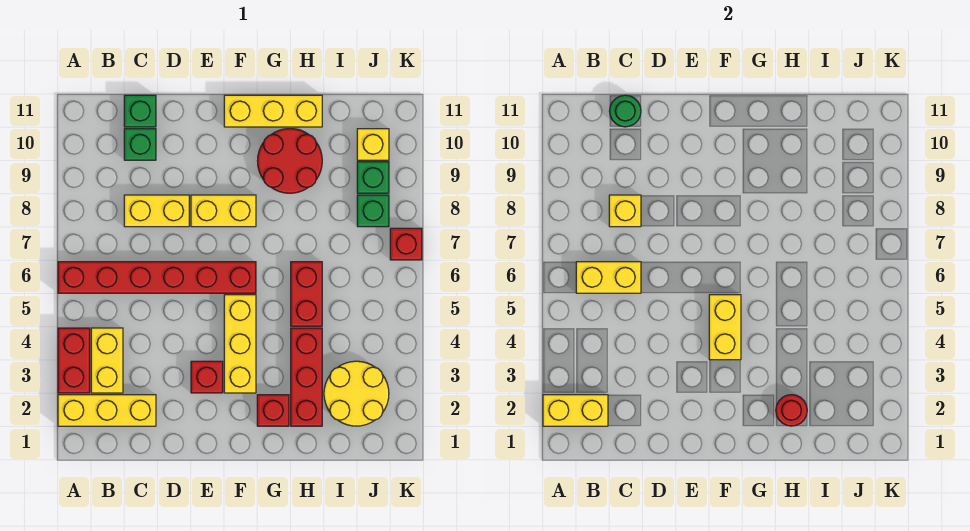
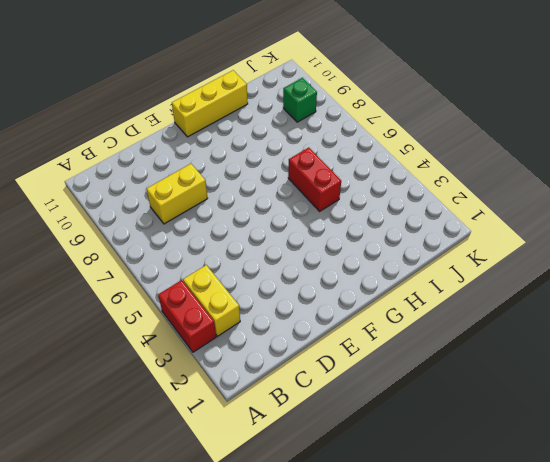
none -> yellow brick A2:C2 level 1
none -> red brick A6:F6 level 1
none -> green brick C10 level 1

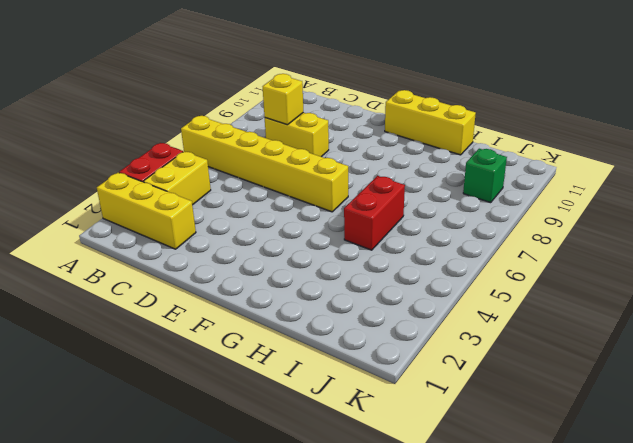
yellow brick A6:F6 level 1 -> red brick A6:F6 level 1
none -> green brick C10 level 1
none -> green brick C11 level 1
none -> red brick E3 level 1

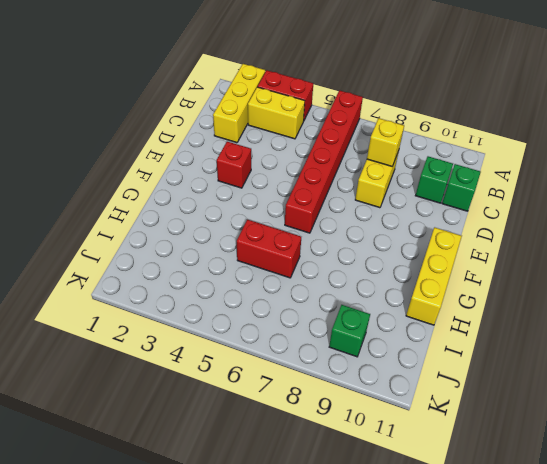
none -> yellow brick E8:F8 level 1
none -> yellow brick F3:F5 level 1
none -> red brick G2 level 1

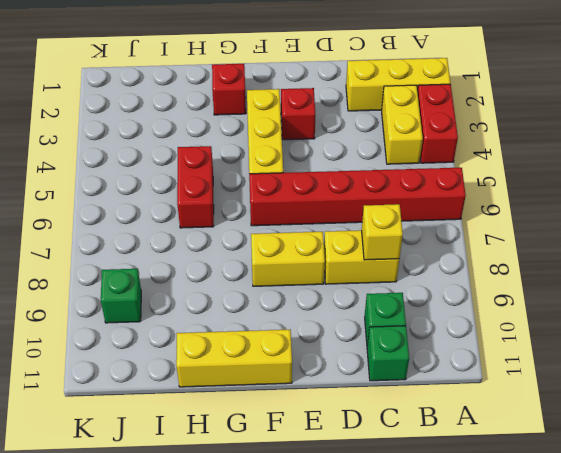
none -> red round brick G9:H10 level 1
none -> red brick H2:H4 level 1
none -> yellow round brick I2:J3 level 1

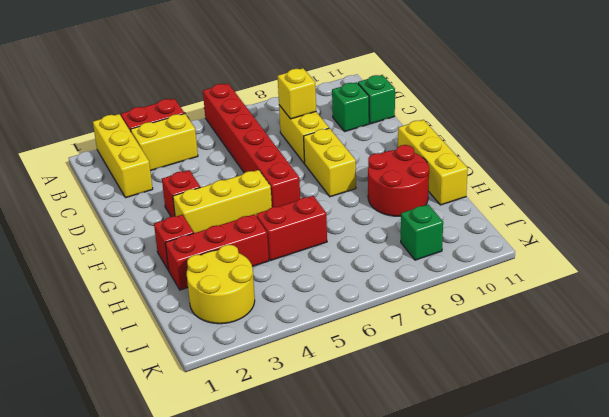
none -> green brick J8 level 1
none -> yellow brick J10 level 1
none -> red brick K7 level 1

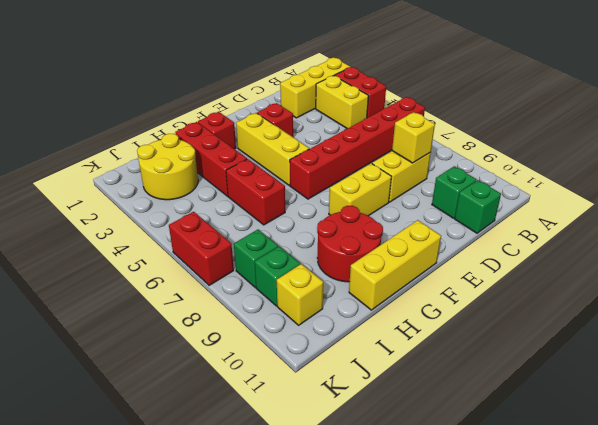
red brick K6:K7 level 1 -> red brick K7 level 1
none -> yellow brick A2:B2 level 2
none -> yellow brick B6:C6 level 2
none -> green round brick C11 level 2

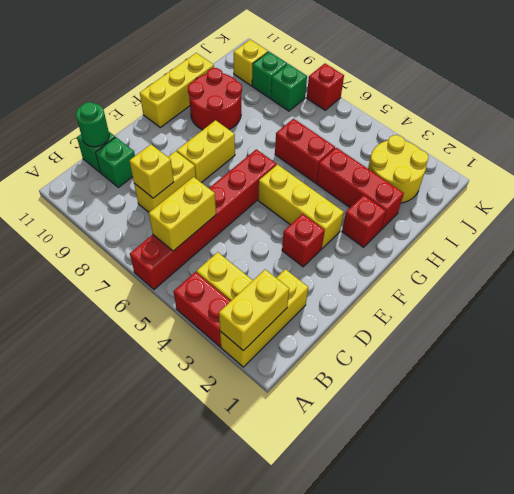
none -> yellow brick F4:F5 level 2
none -> red round brick H2 level 2

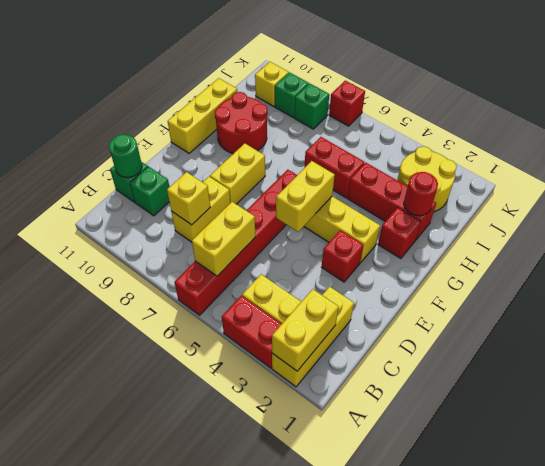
yellow brick E5:F5 level 2 -> yellow brick F4:F5 level 2

